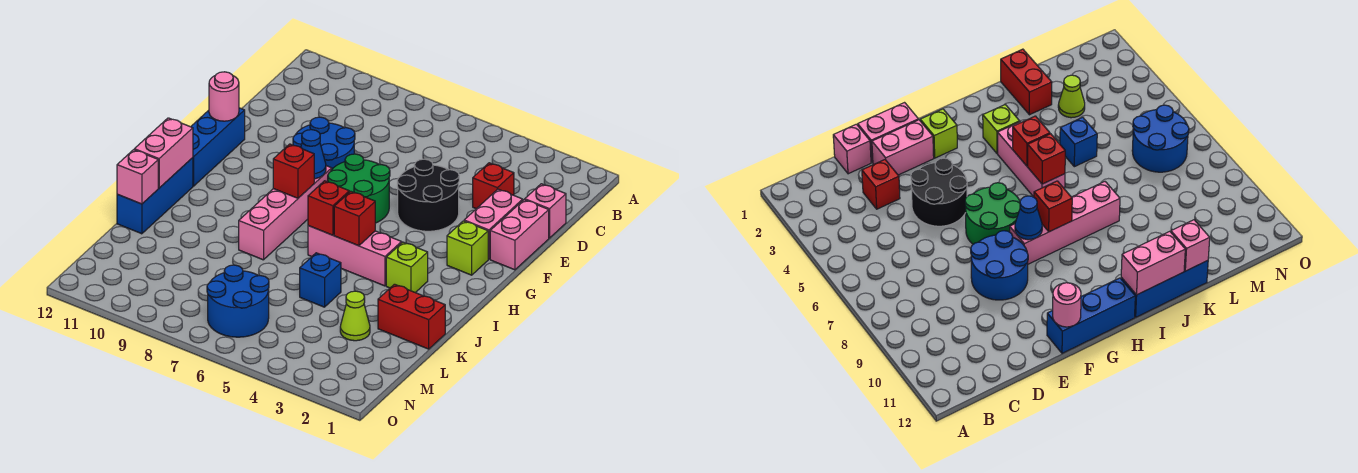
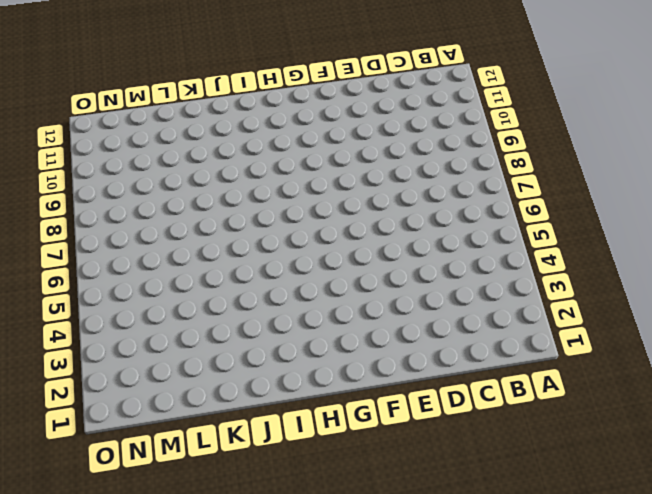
none -> pink brick D1 level 1
none -> red brick D3 level 1
none -> pink brick E1:F1 level 1

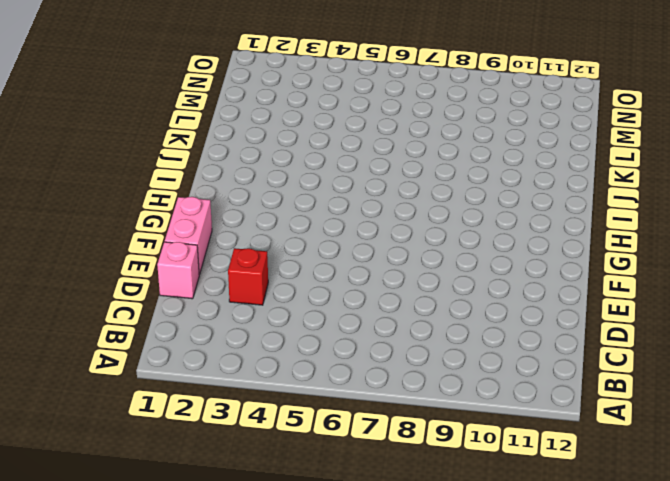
none -> pink brick E2:F2 level 1
none -> black round brick E4:F5 level 1
none -> blue round brick E8:F9 level 1

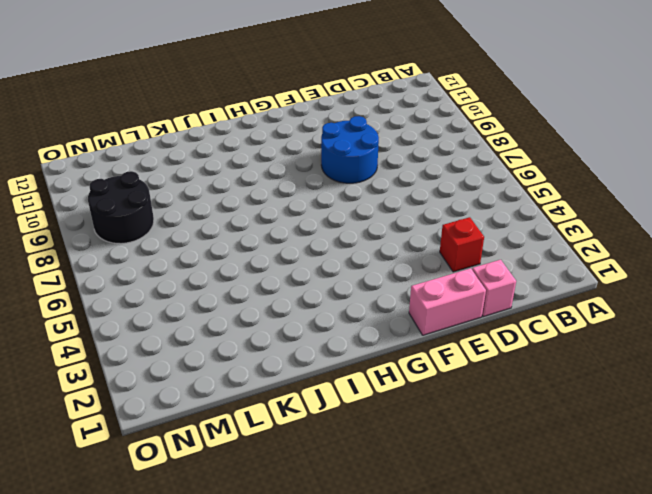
black round brick M8:N9 level 1 -> black round brick E4:F5 level 1
none -> pink brick E2:F2 level 1
none -> green round brick F6:G7 level 1
none -> blue brick F12:H12 level 1

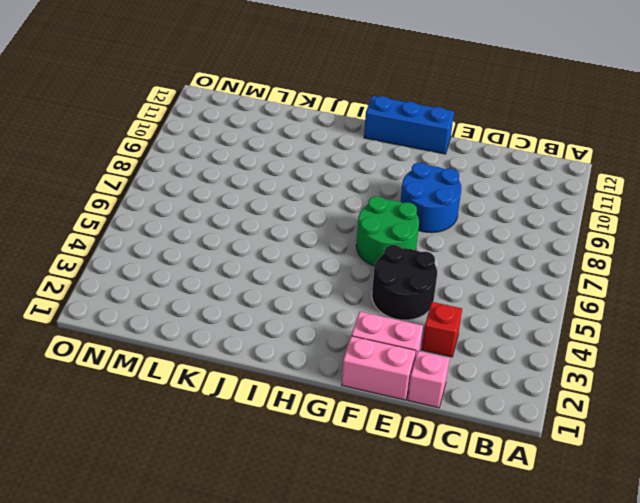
none -> lime brick G2 level 1
none -> pink brick G8:J8 level 1
none -> lime brick I3 level 1

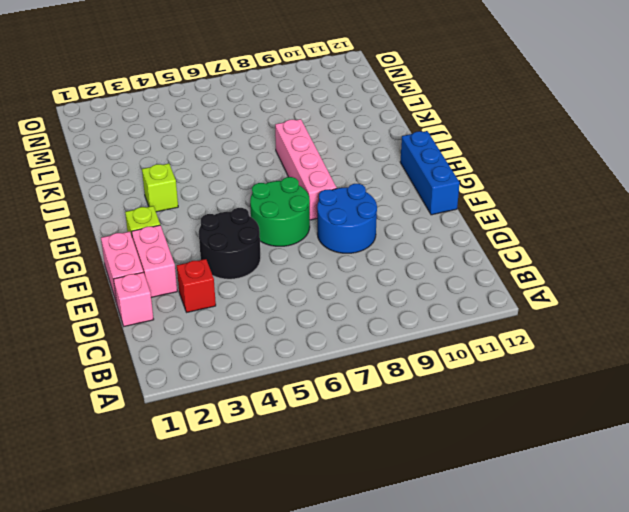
none -> pink brick I4:I6 level 1
none -> blue brick I12:K12 level 1
none -> red brick K1:K2 level 1

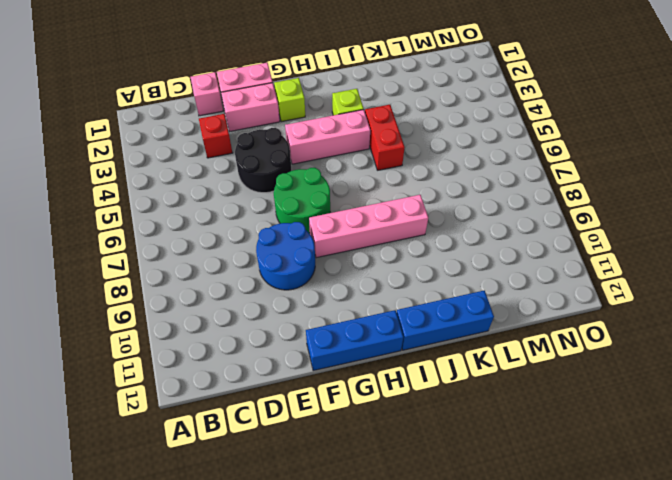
pink brick G4:I4 level 1 -> pink brick I4:I6 level 1
red brick J4:J5 level 1 -> red brick K1:K2 level 1
none -> blue brick K5 level 1
none -> lime cone L3 level 1
none -> blue round brick M6:N7 level 1

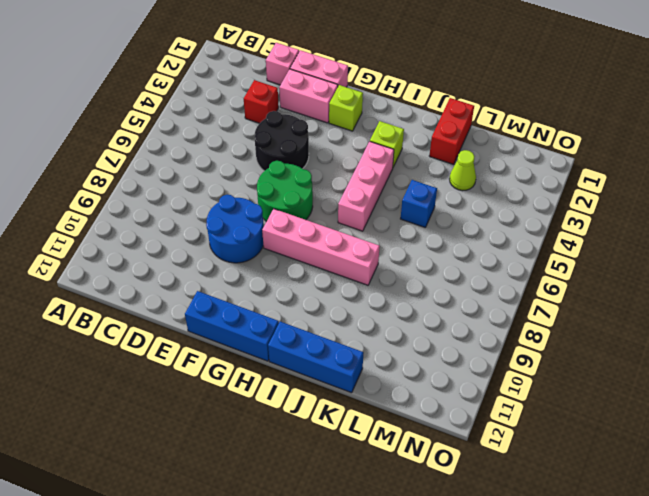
none -> blue round brick M6:N7 level 1
none -> pink round brick F12 level 2
none -> blue cone G8 level 2

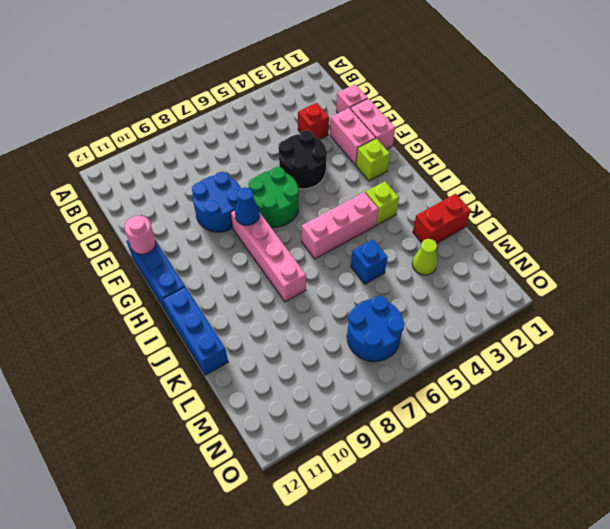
none -> red brick H8 level 2
none -> red brick I5 level 2
none -> red brick I6 level 2

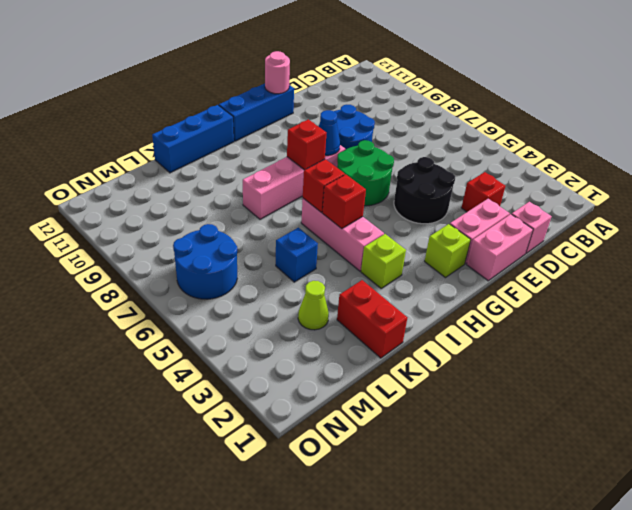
none -> pink brick I12:J12 level 2
none -> pink brick K12 level 2

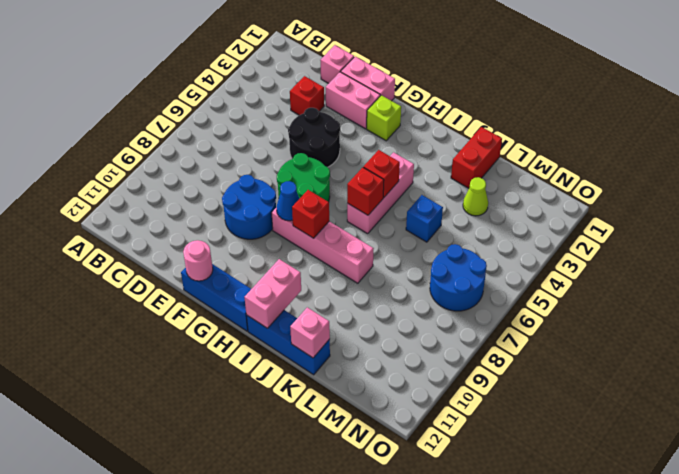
pink brick I11:I12 level 2 -> pink brick I12:J12 level 2
none -> lime brick I3 level 1

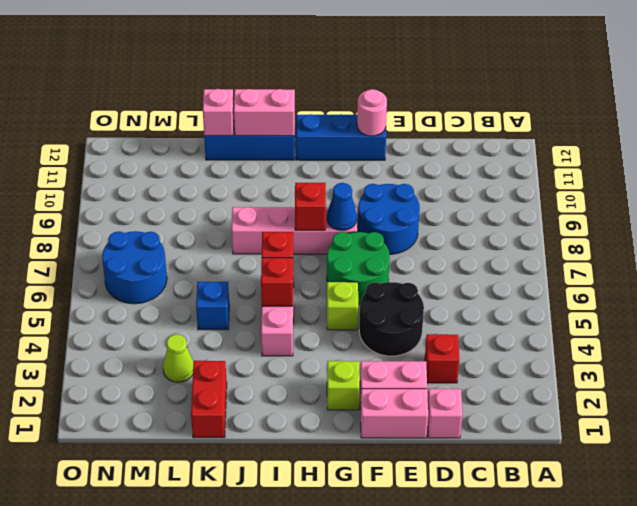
lime brick G5 level 1 -> lime brick I3 level 1

